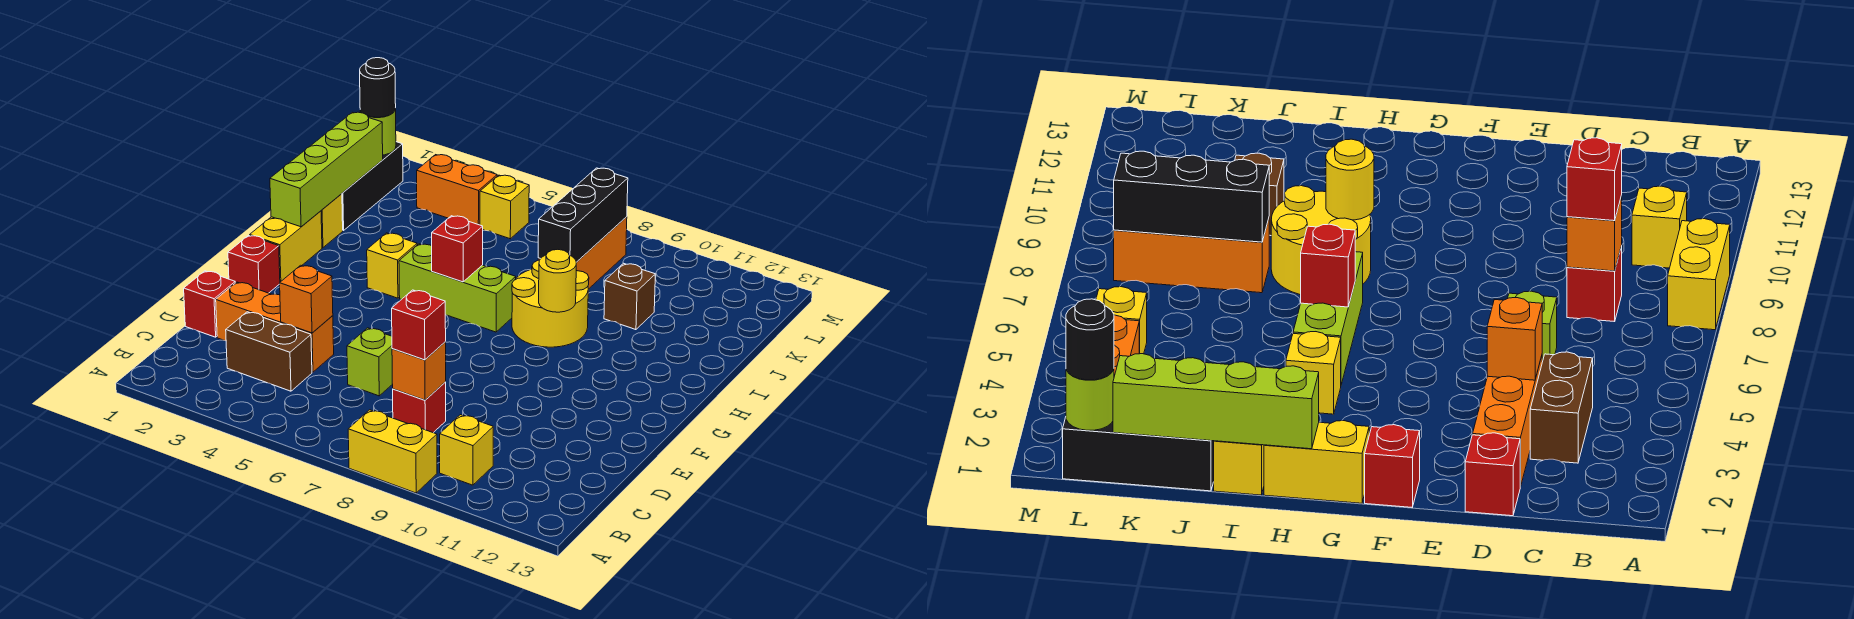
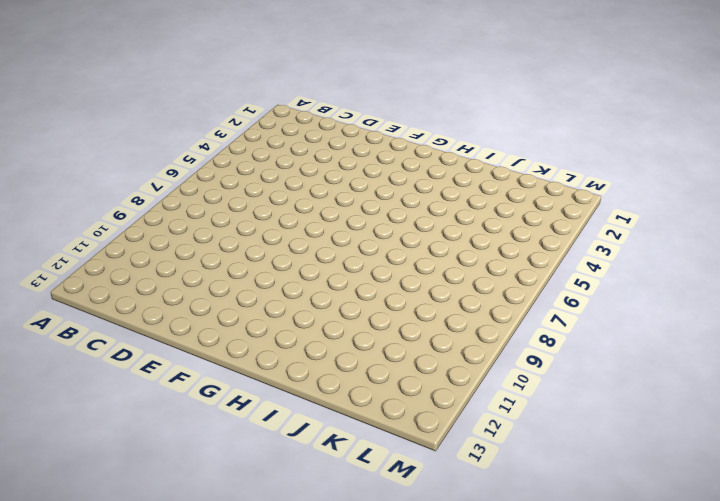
none -> yellow brick A8:A9 level 1
none -> yellow brick B10 level 1
none -> brown brick C3:C4 level 1

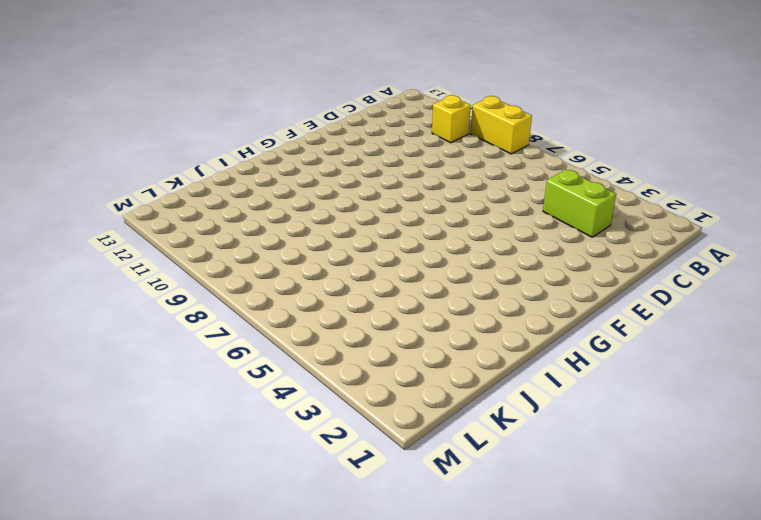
lime brick C3:C4 level 1 -> brown brick C3:C4 level 1
none -> red brick C8 level 1
none -> red brick D1 level 1
none -> orange brick D2:D4 level 1

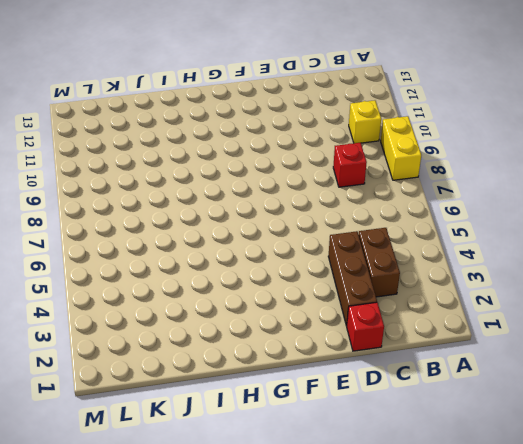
brown brick D2:D4 level 1 -> orange brick D2:D4 level 1
none -> lime brick D6 level 1
none -> red brick F1 level 1
none -> yellow brick G1:H1 level 1

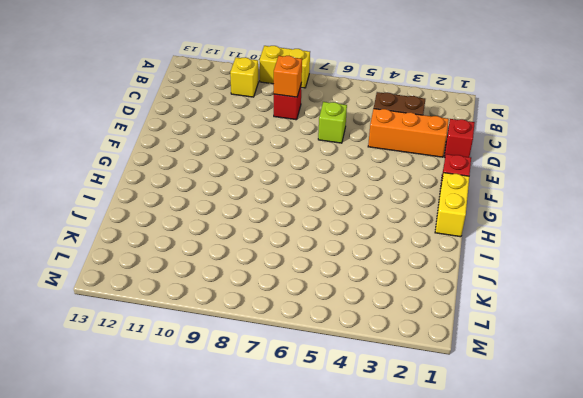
none -> yellow brick H4 level 1
none -> lime brick H5:H7 level 1
none -> yellow round brick H8:I9 level 1

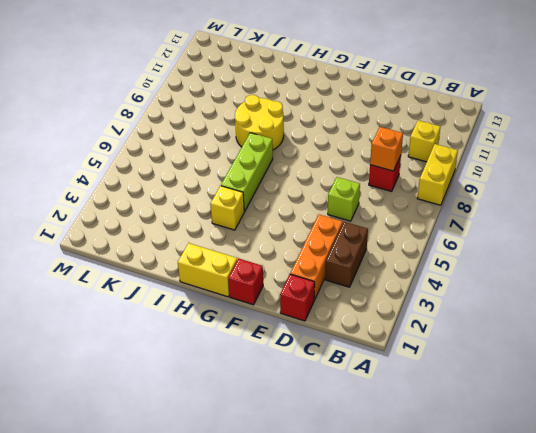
none -> yellow brick I1 level 1
none -> black brick J1:L1 level 1
none -> orange brick J8:L8 level 1

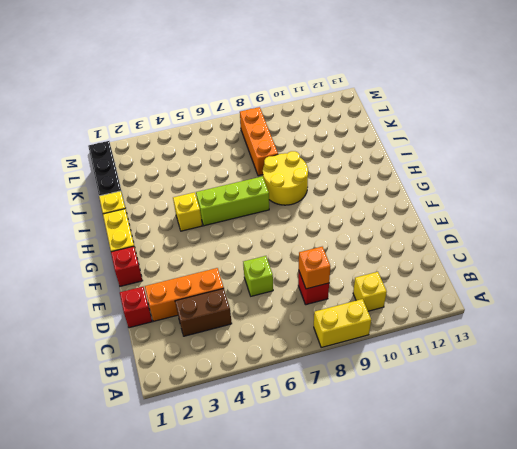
none -> brown brick J10 level 1
none -> orange brick L3:L4 level 1
none -> yellow brick L5 level 1

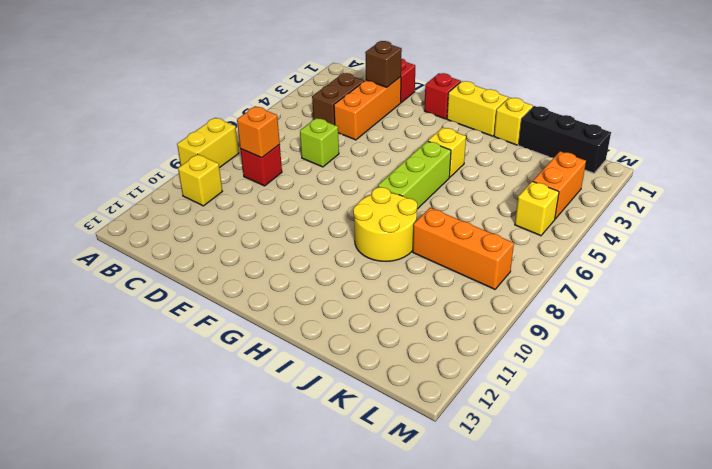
brown brick D2 level 2 -> brown brick J10 level 1
none -> orange brick D4 level 2
none -> lime brick H1:K1 level 2
none -> red brick H6 level 2

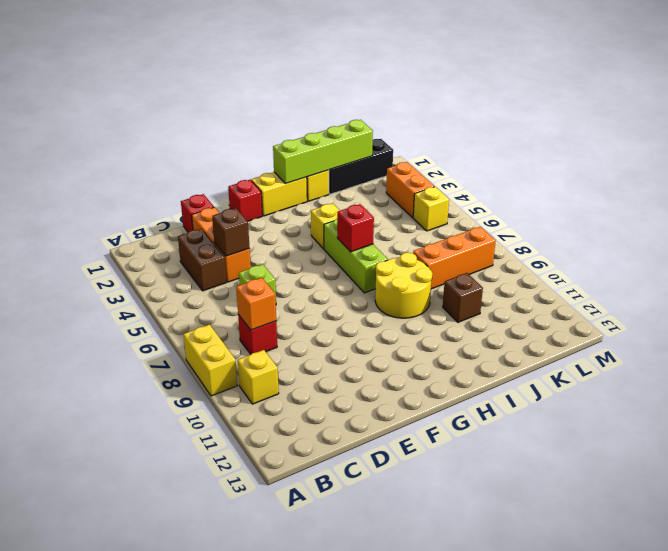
brown brick D4 level 2 -> orange brick D4 level 2
none -> yellow round brick H9 level 2
none -> black brick J8:L8 level 2
none -> lime round brick L1 level 2

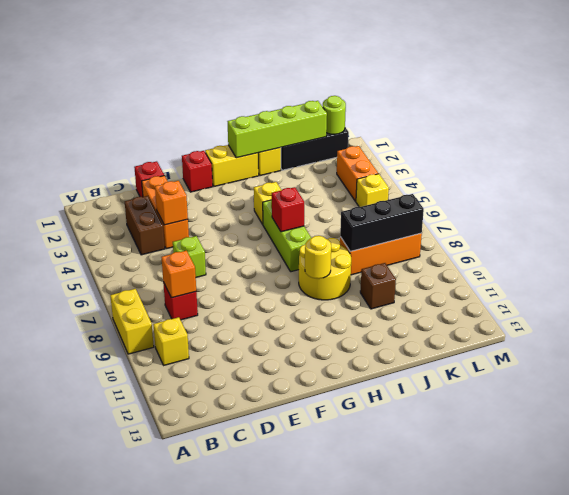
none -> red brick C8 level 3
none -> black round brick L1 level 3

